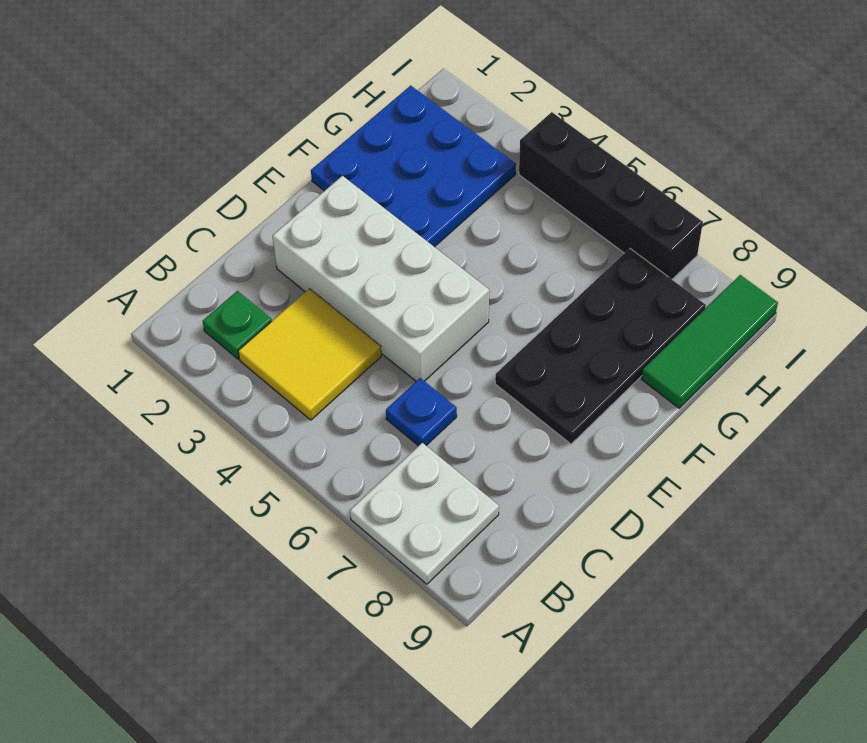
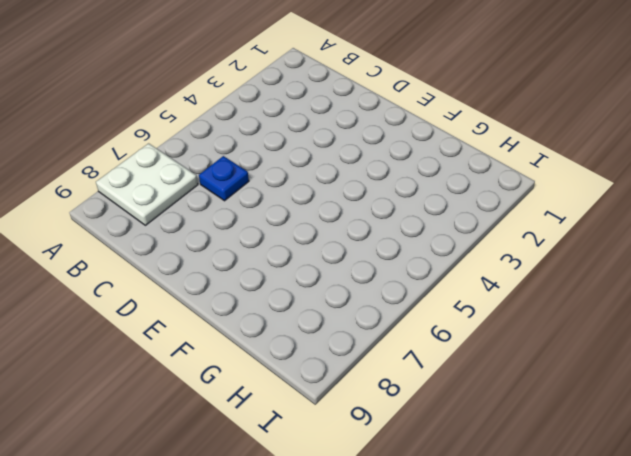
none -> green plate B2 level 1
none -> yellow tile B3:C4 level 1

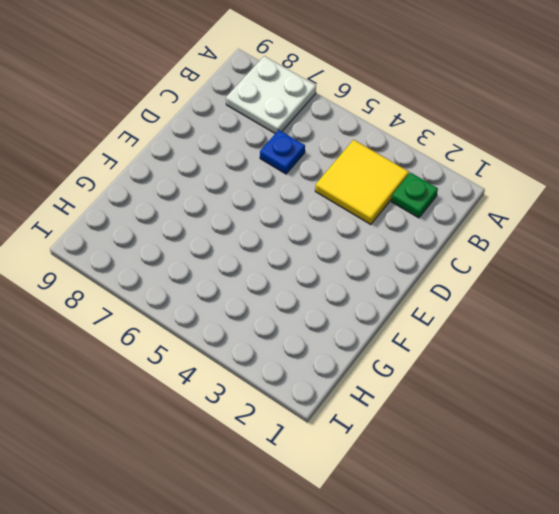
none -> white brick D2:E5 level 1
none -> black plate E7:H8 level 1

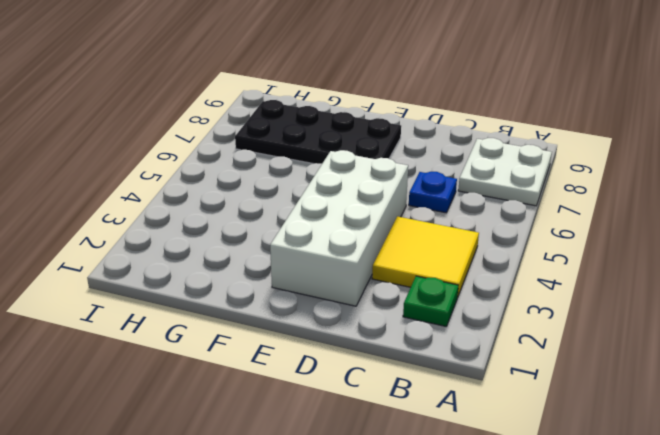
none -> blue plate F1:H3 level 1
none -> green tile G9:I9 level 1

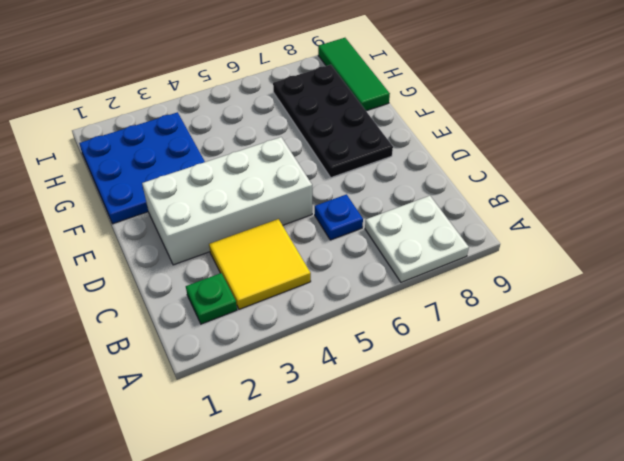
none -> black brick I4:I7 level 1

